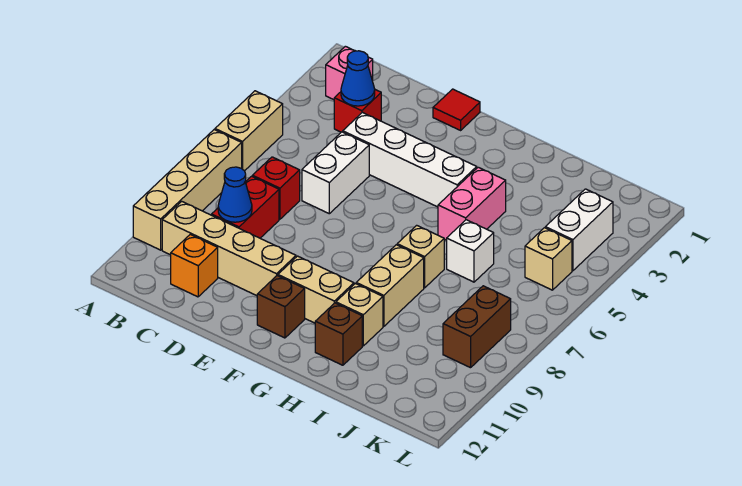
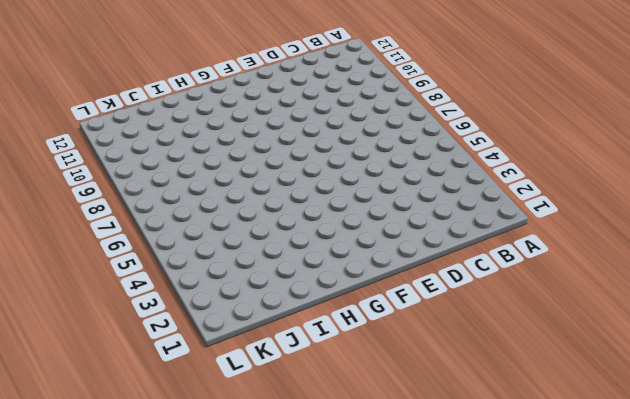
none -> tan brick A5:A6 level 1
none -> tan brick A7:A10 level 1
none -> pink brick B2 level 1

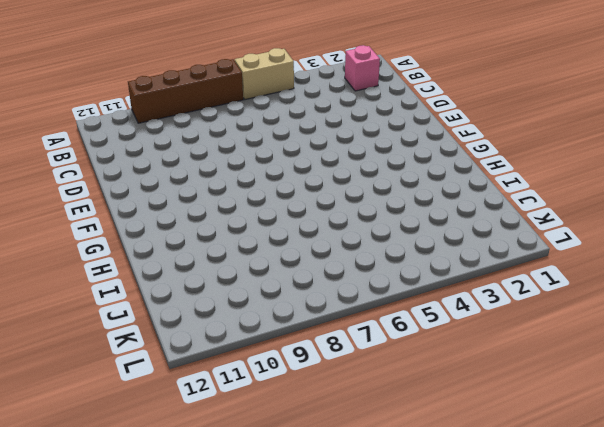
brown brick A7:A10 level 1 -> tan brick A7:A10 level 1
none -> tan brick B10:E10 level 1
none -> red brick C3 level 1
none -> red brick C7 level 1

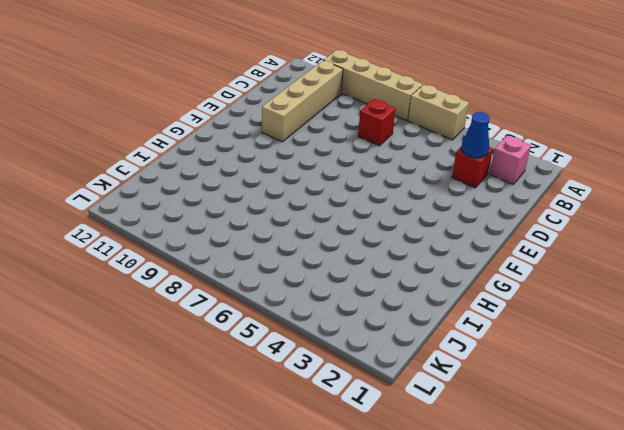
none -> red brick C8:C9 level 1
none -> orange brick C11 level 1
none -> white brick D4:G4 level 1

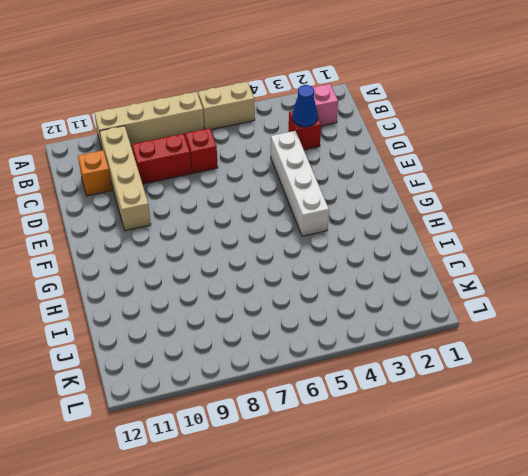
none -> white brick D5:D6 level 1
none -> red tile E1 level 1
none -> tan brick F10:G10 level 1

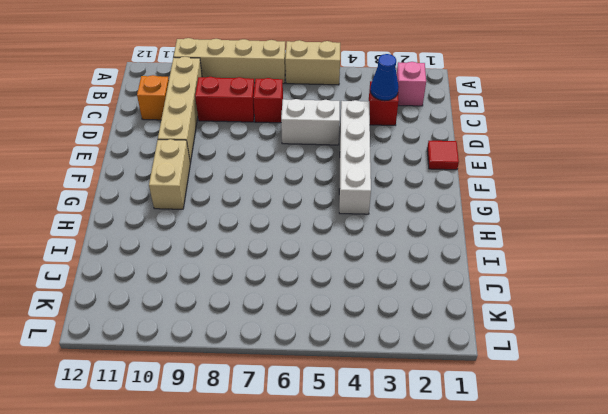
none -> brown brick F11 level 1
none -> pink brick H4:H5 level 1
none -> tan brick H7 level 1

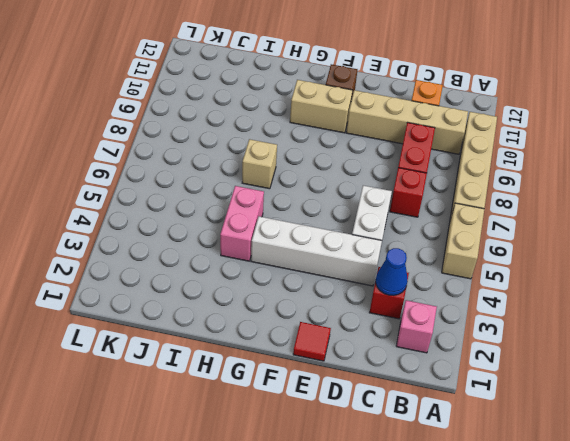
none -> tan brick H8:H9 level 1
none -> tan brick H10 level 1
none -> brown brick H11 level 1

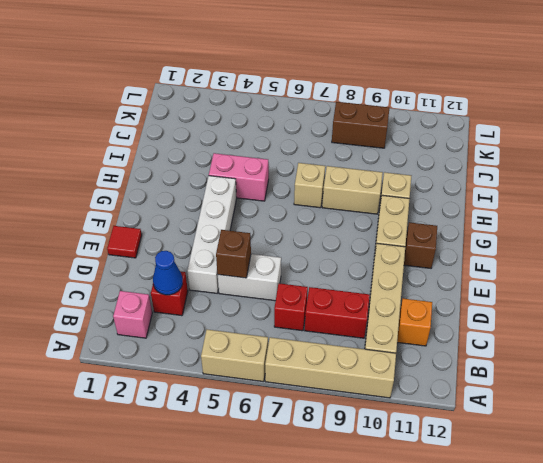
brown brick D5 level 2 -> brown brick H11 level 1
none -> white brick I6 level 1
none -> white brick K3:K4 level 1
none -> tan brick K5 level 1

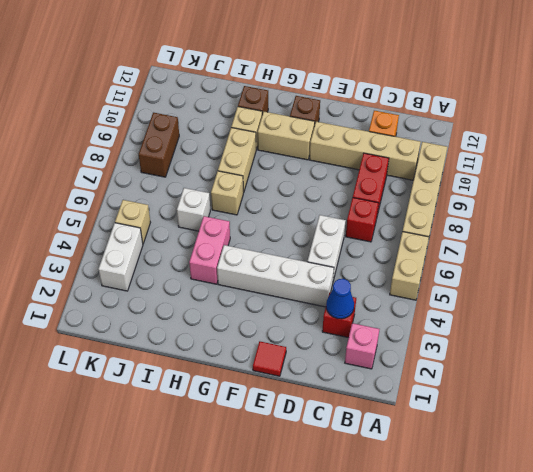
none -> blue cone C9 level 2

